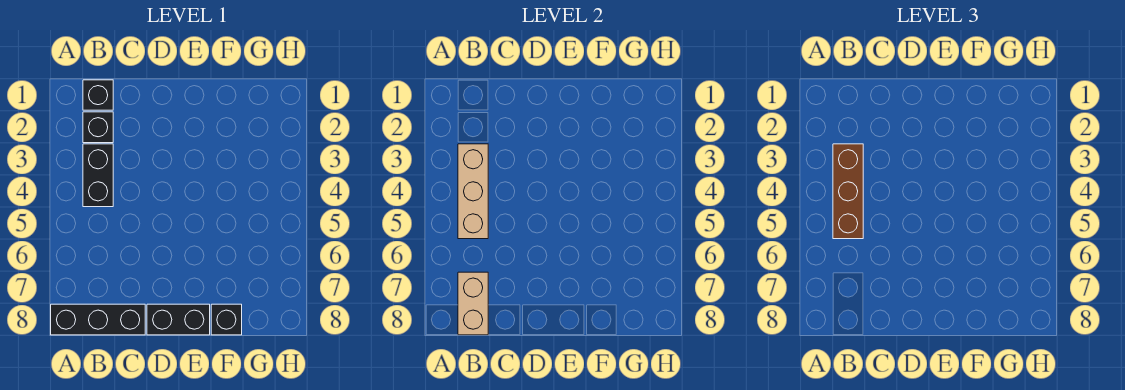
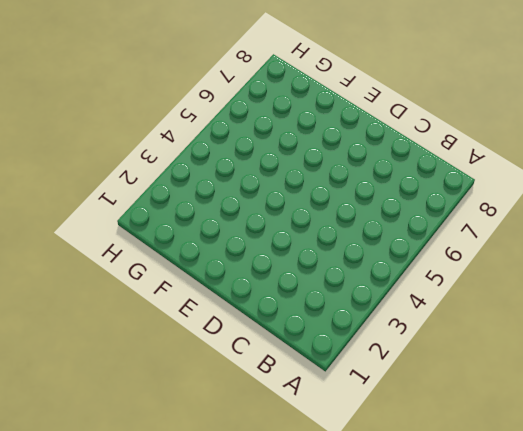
none -> black brick A8:C8 level 1
none -> black brick B1 level 1

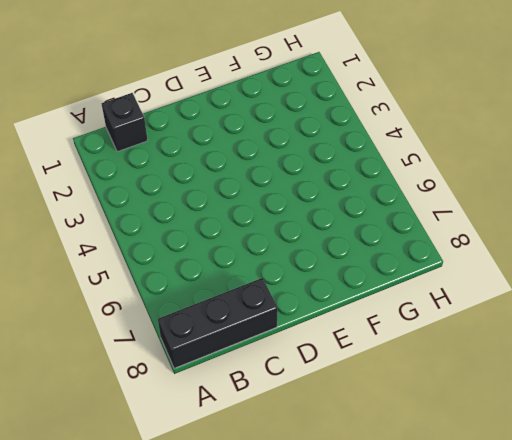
none -> black brick B2 level 1
none -> black brick B3:B4 level 1

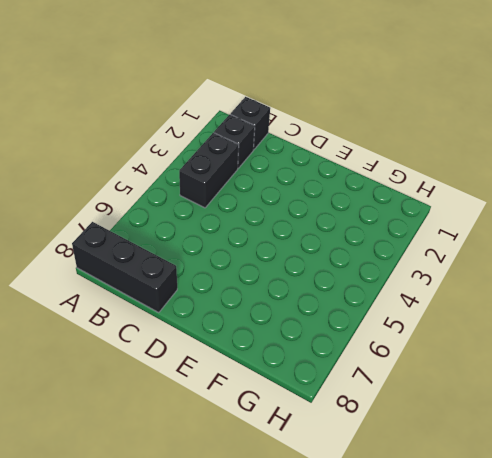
none -> black brick D8:E8 level 1
none -> black brick F8 level 1

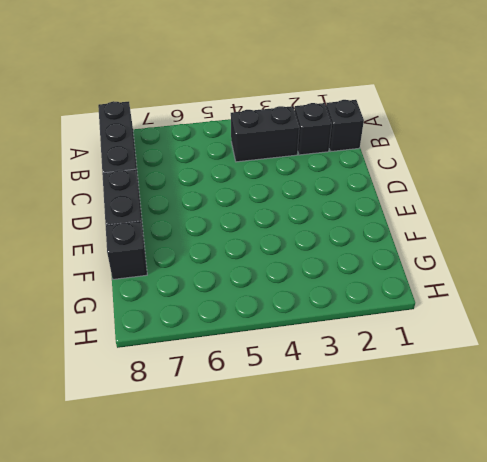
none -> tan brick B3:B5 level 2
none -> tan brick B7:B8 level 2

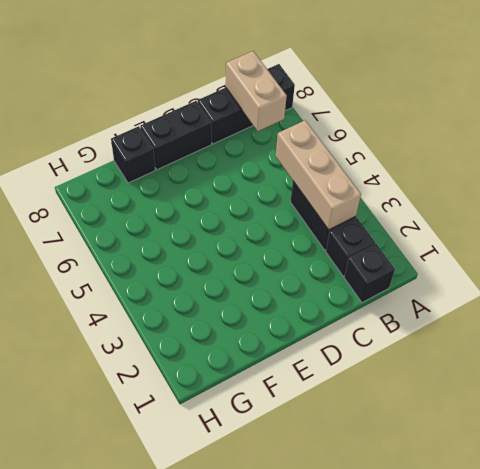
none -> brown brick B3:B5 level 3

